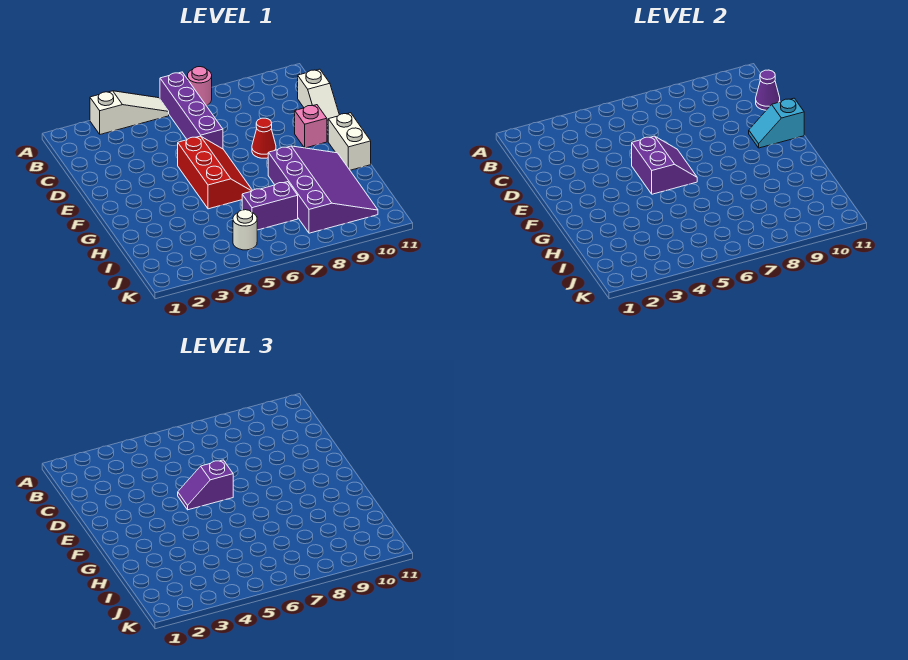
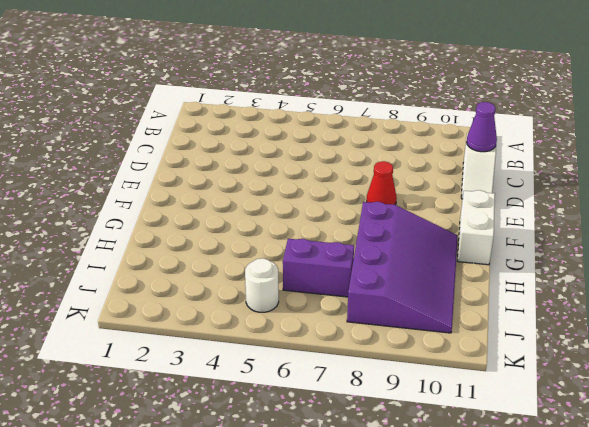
none -> white slope A3:A5 level 1 top 3
none -> purple brick A6:D6 level 1
none -> pink round brick A7 level 1

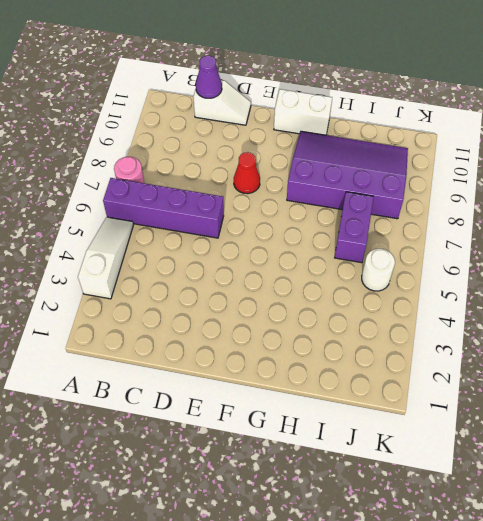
none -> red slope E5:G6 level 1 top 5
none -> pink brick E10 level 1
none -> purple slope E5:F6 level 2 top 5

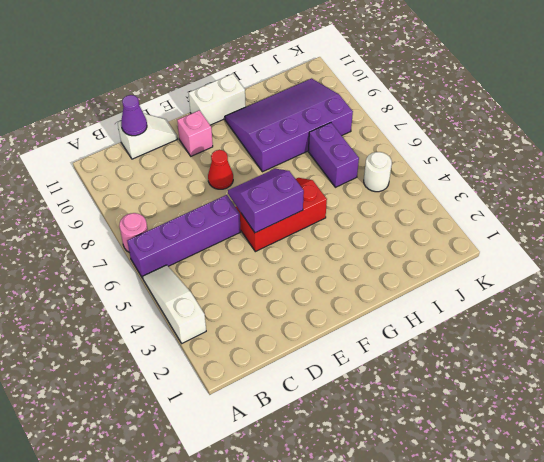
none -> cyan slope E10:E11 level 2 top 11
none -> purple slope E5:E6 level 3 top 6

